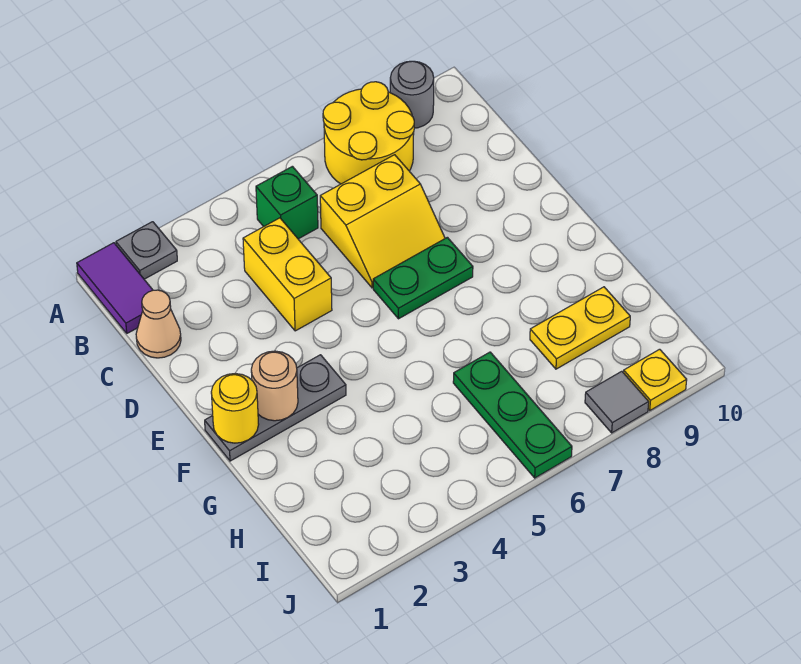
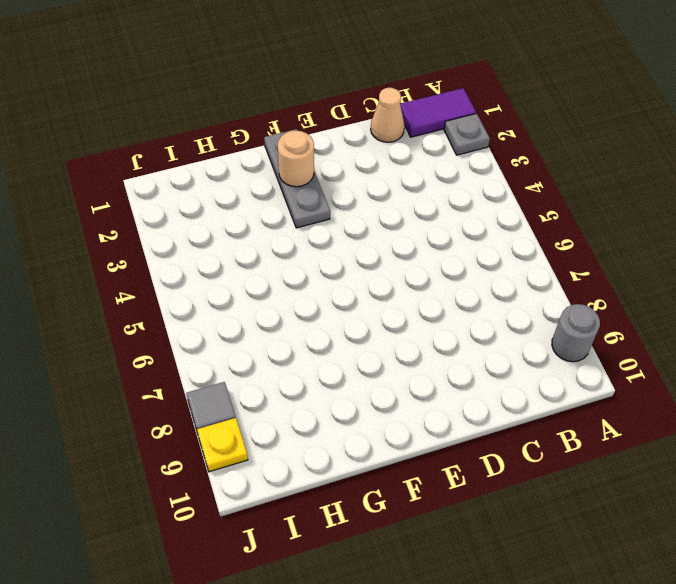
none -> yellow round brick A7:B8 level 1
none -> green brick B5 level 1
none -> yellow brick C4:D4 level 1

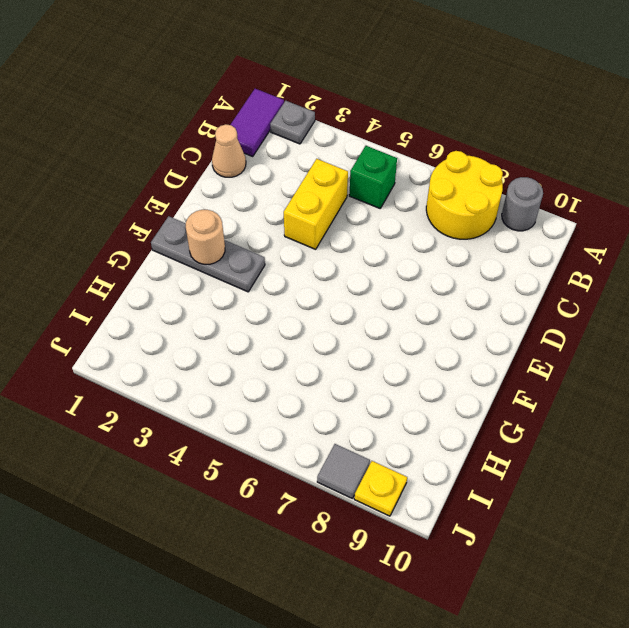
none -> yellow slope C6:D7 level 1 top C
none -> green plate E6:E7 level 1
none -> green plate H6:J6 level 1

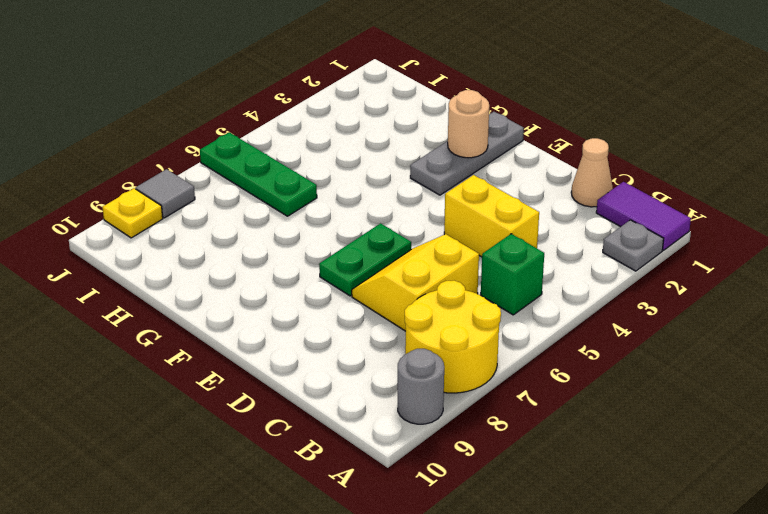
none -> yellow plate H8:H9 level 1
none -> yellow round brick F1 level 2

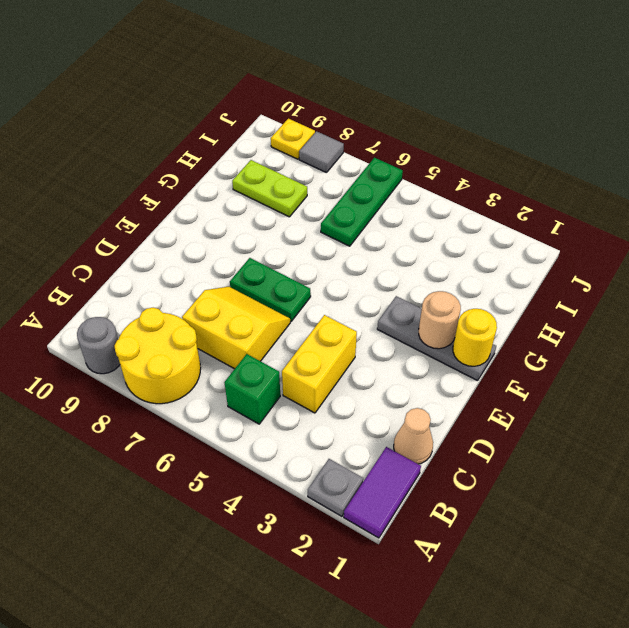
lime plate H8:H9 level 1 -> yellow plate H8:H9 level 1

